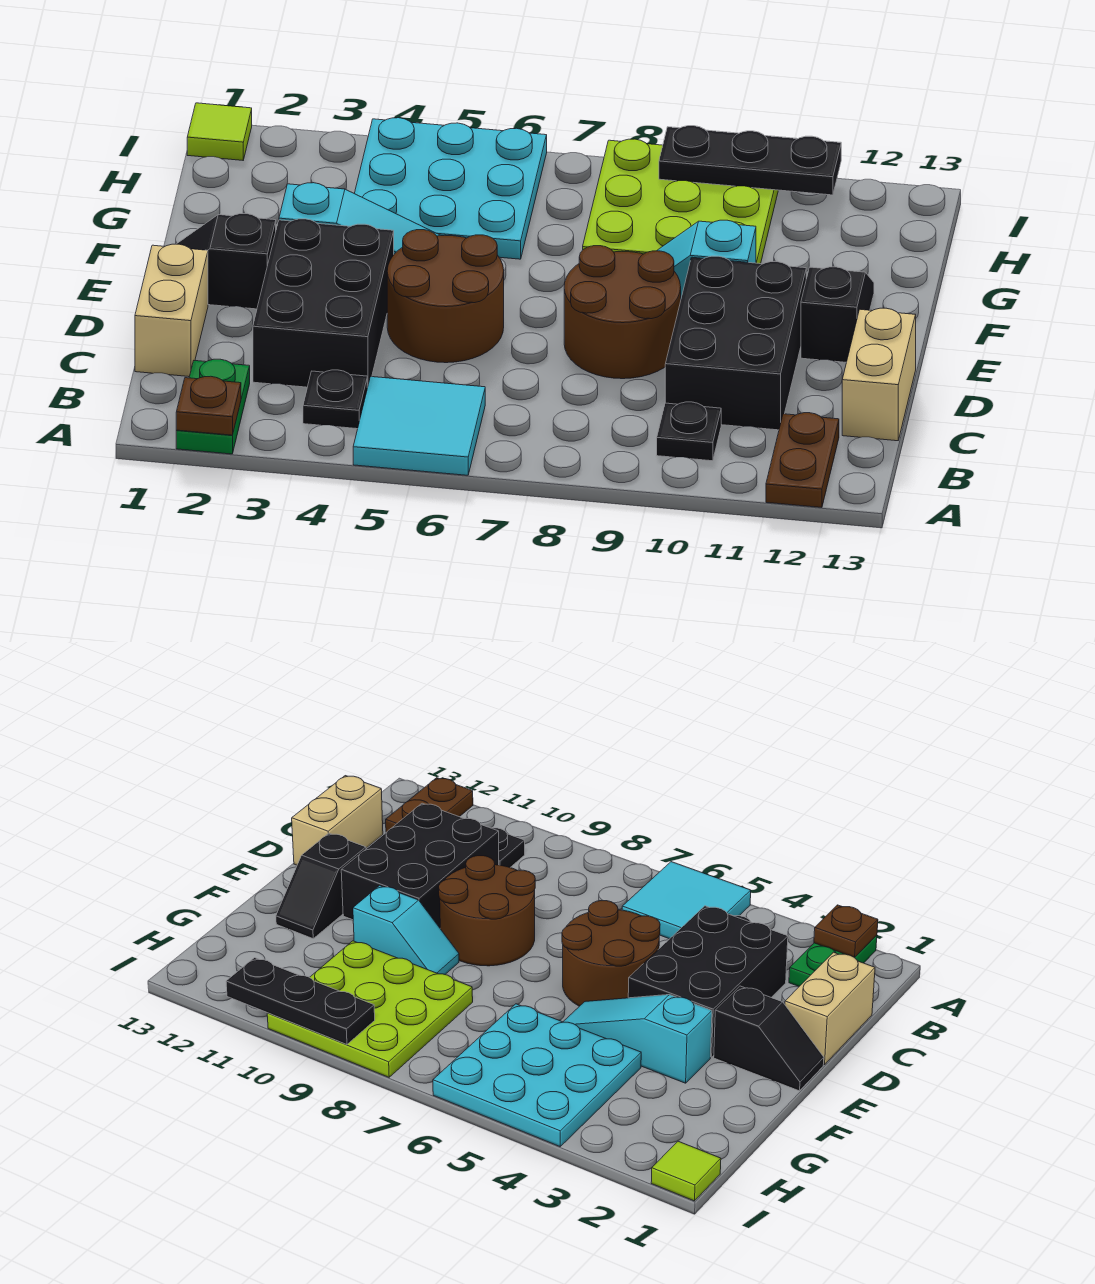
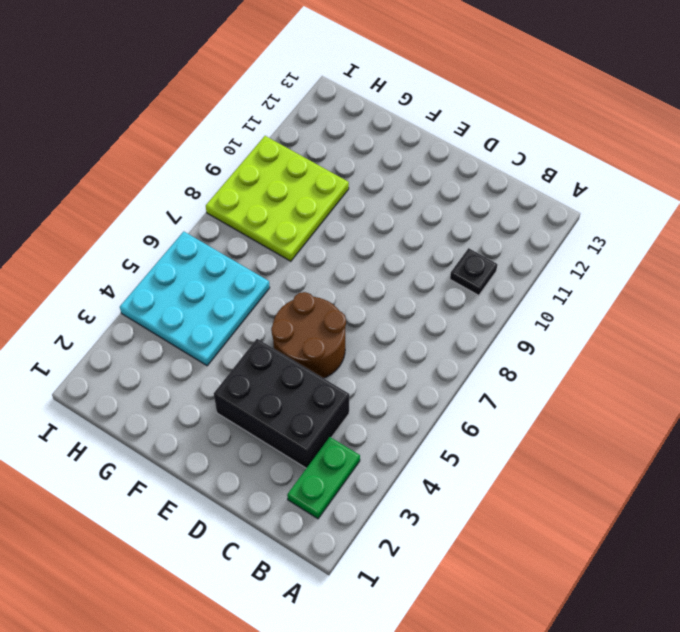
green plate B2:B3 level 1 -> green plate A2:B2 level 1
none -> cyan tile A5:B6 level 1
none -> brown plate A12:B12 level 1
none -> black plate B4 level 1

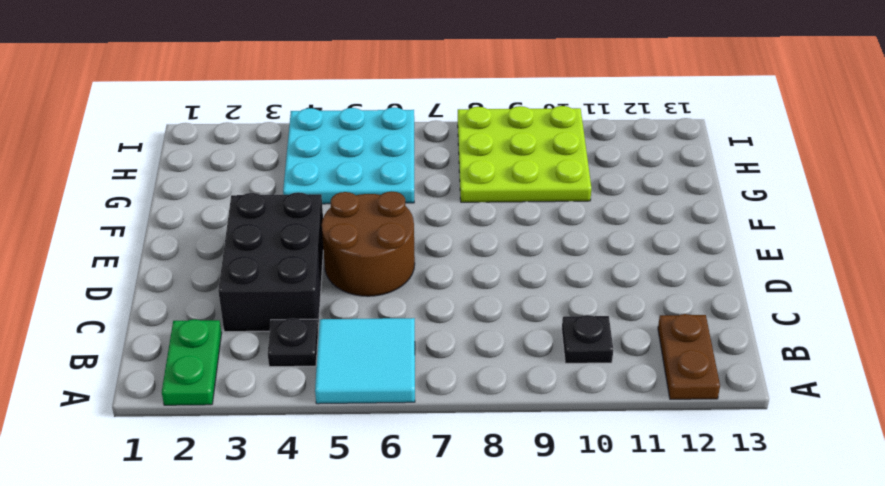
none -> tan brick C1:D1 level 1
none -> black brick C10:E11 level 1
none -> tan brick C13:D13 level 1

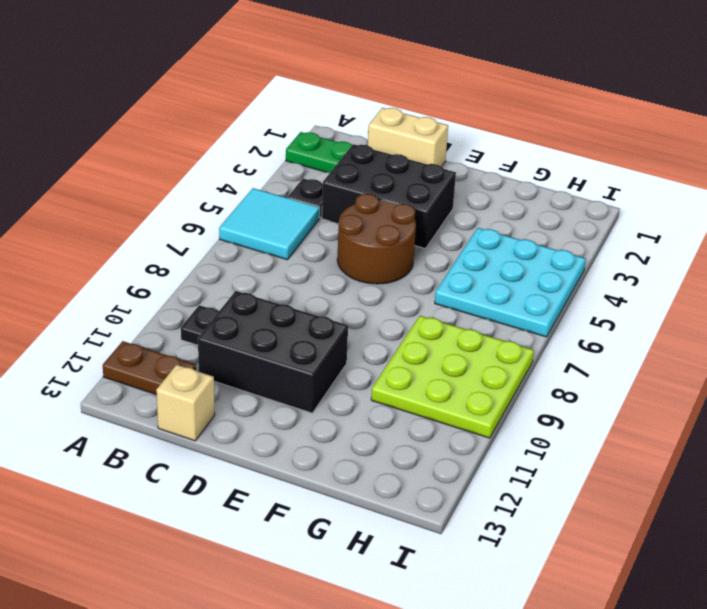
tan brick C13 level 1 -> tan brick C13:D13 level 1
none -> brown round brick D8:E9 level 1
none -> black slope E1:E2 level 1 top 2
none -> black slope E12:F12 level 1 top E

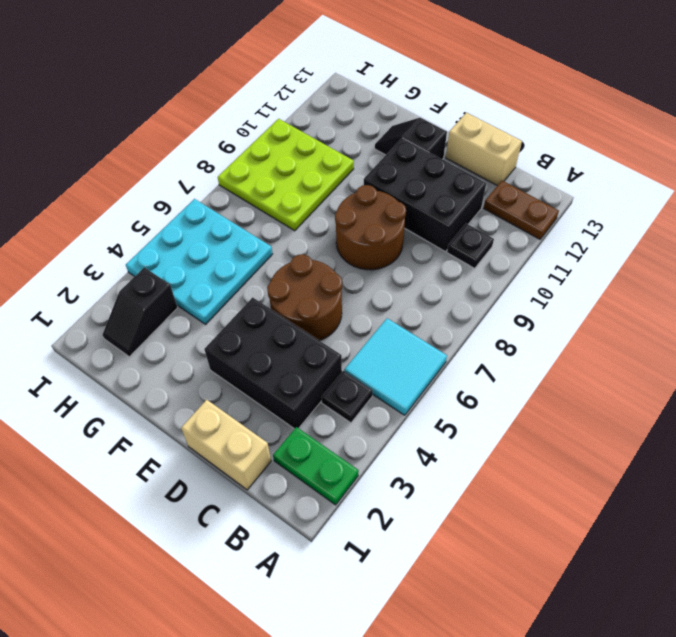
black slope H2:H3 level 1 top 3 -> black slope E1:E2 level 1 top 2
none -> cyan slope F3:F5 level 1 top 3
none -> cyan slope F9:F10 level 1 top 10
none -> lime tile I1 level 1

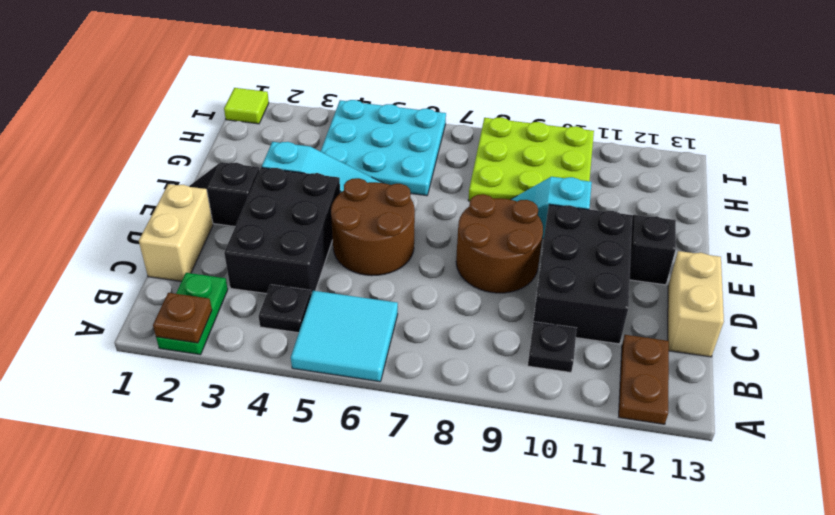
none -> black plate I9:I11 level 2

